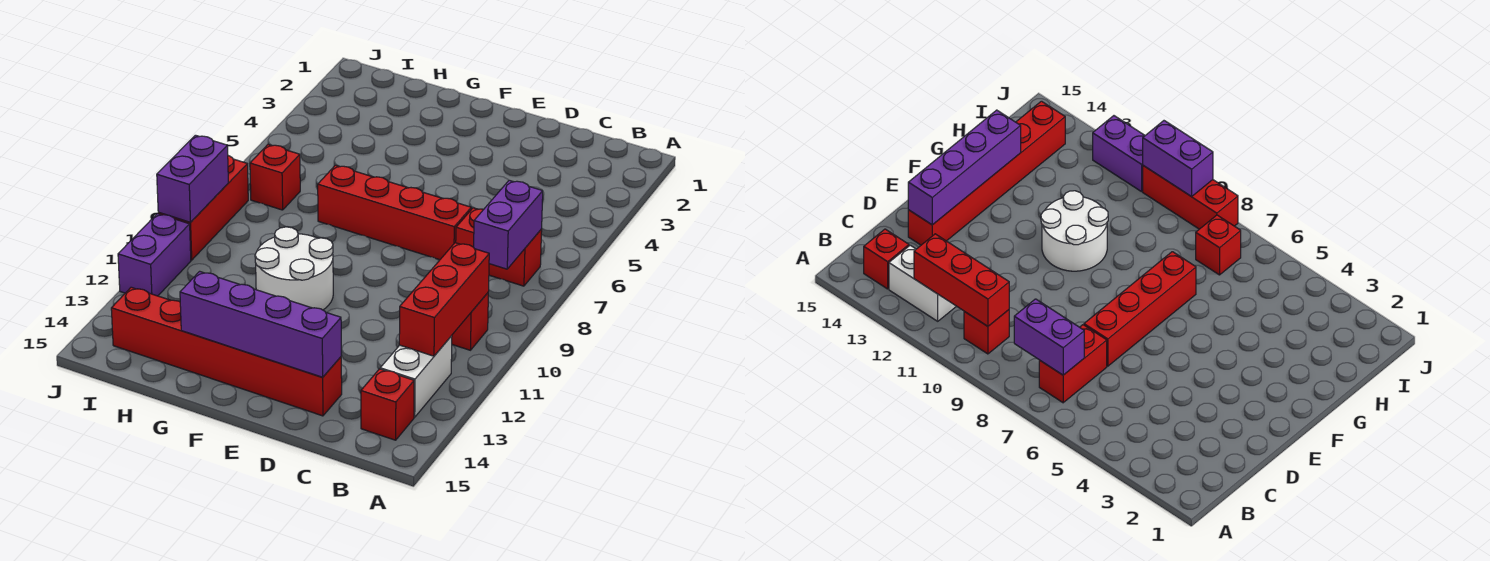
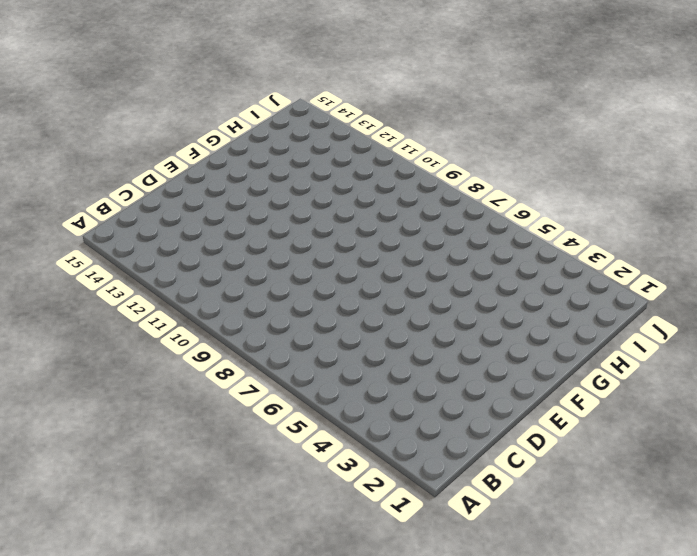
none -> red brick B7:C7 level 1
none -> red brick B10 level 1
none -> white brick B12:B13 level 1

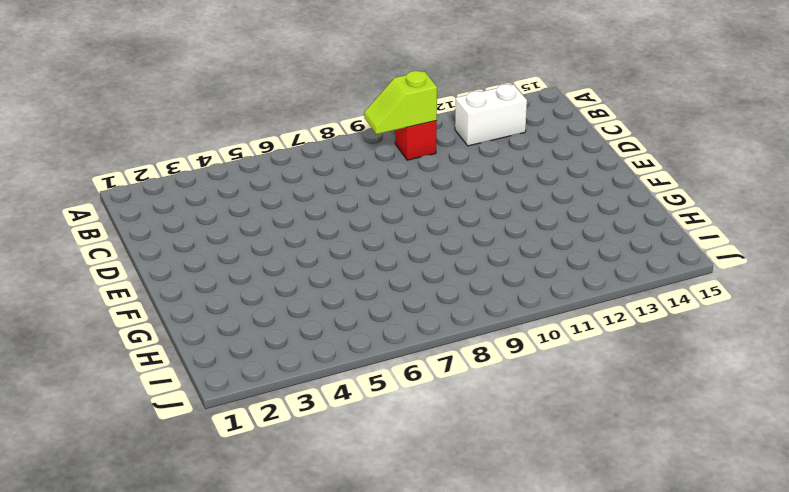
lime slope B9:B10 level 2 top 10 -> red brick B10:B12 level 2
none -> red brick B7:C7 level 1
none -> red brick B14 level 1
none -> red brick D7:G7 level 1

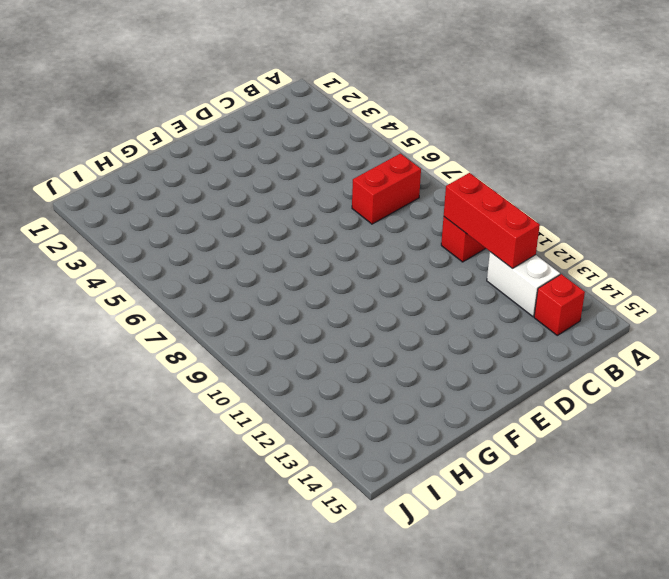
none -> red brick D7:G7 level 1
none -> red brick D14:I14 level 1
none -> white round brick F10:G11 level 1

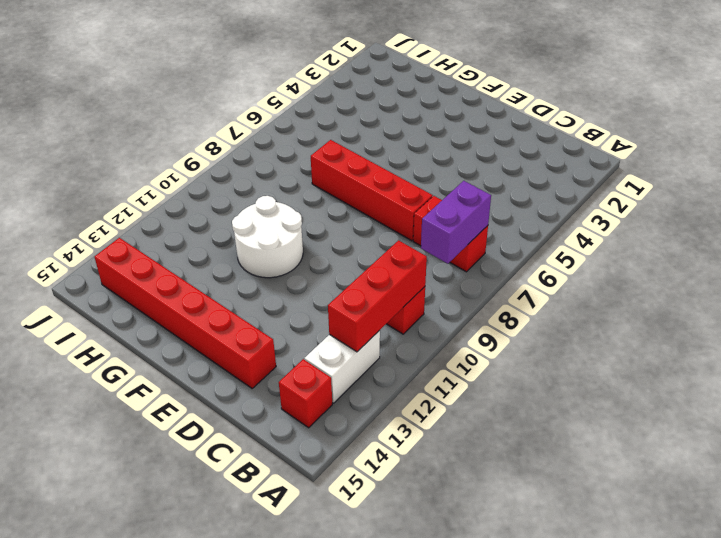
none -> red brick I7 level 1
none -> red brick J8:J10 level 1
none -> purple brick J11:J12 level 1

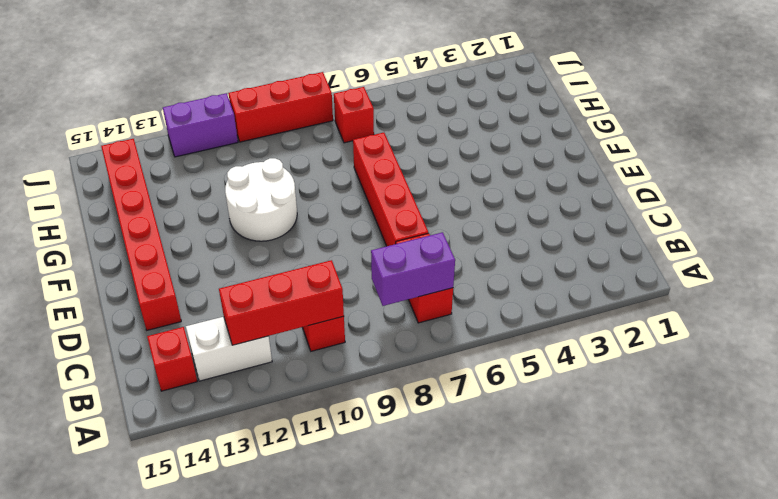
none -> purple brick D14:G14 level 2
none -> purple brick J9:J10 level 2

